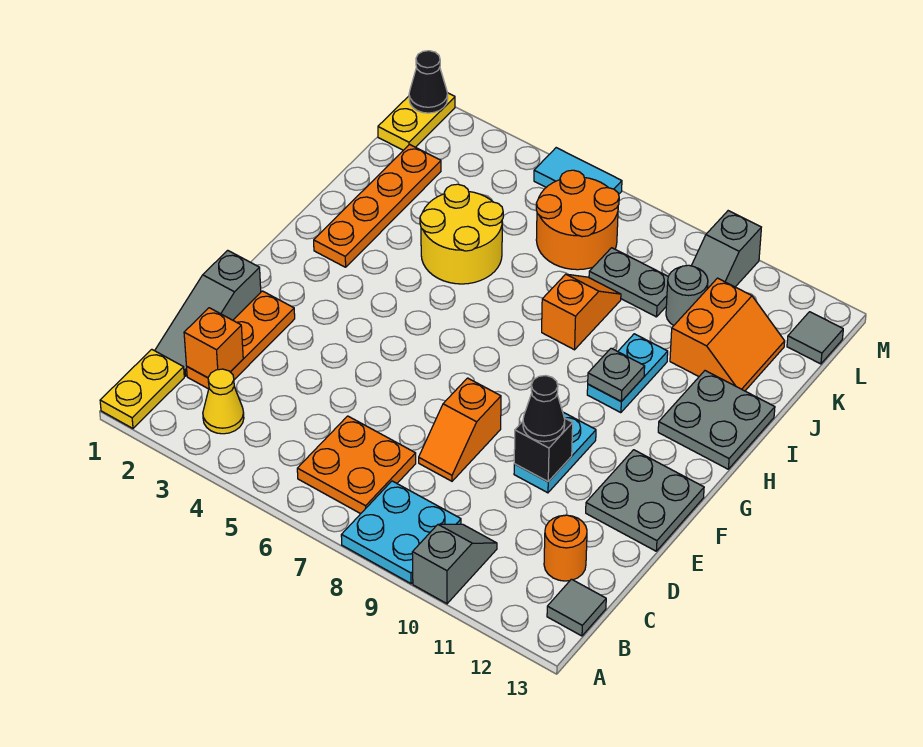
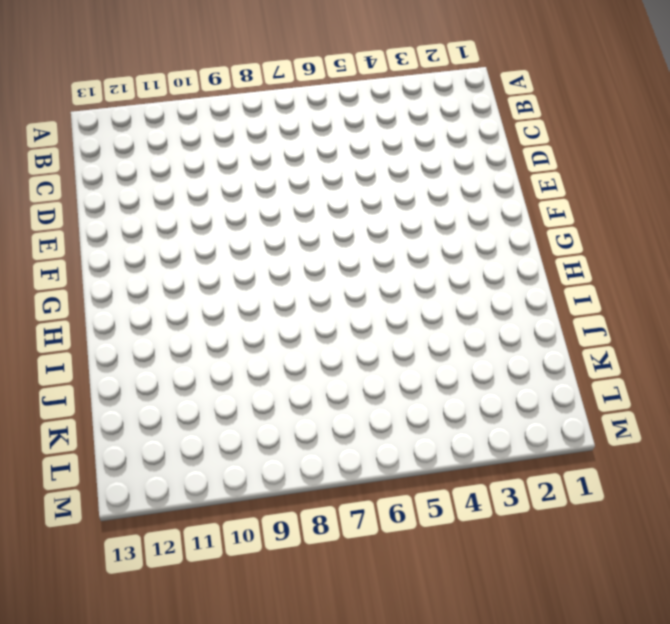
none -> yellow plate A1:B1 level 1
none -> cyan plate A8:B9 level 1
none -> grey slope A10:B10 level 1 top A
none -> yellow cone B3 level 1

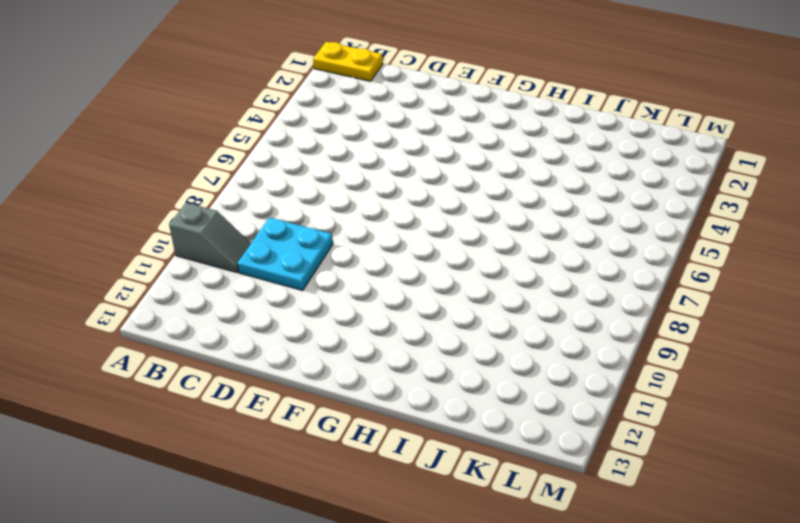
cyan plate C9:D10 level 1 -> cyan plate A8:B9 level 1
none -> yellow cone B3 level 1
none -> orange plate B6:C7 level 1
none -> grey tile B13 level 1
none -> grey slope C1:E1 level 1 top E

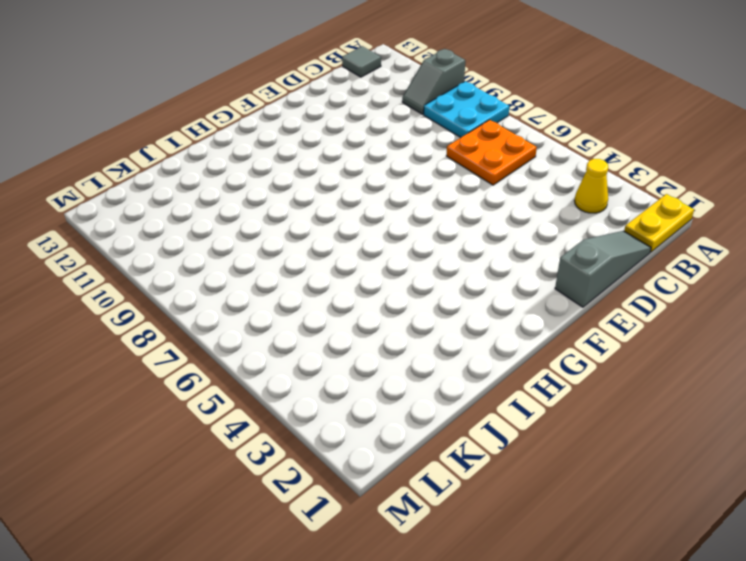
none -> orange plate C2:E2 level 1
none -> orange round brick C12 level 1
none -> orange slope D8:E8 level 1 top E
none -> cyan plate E10:F10 level 1

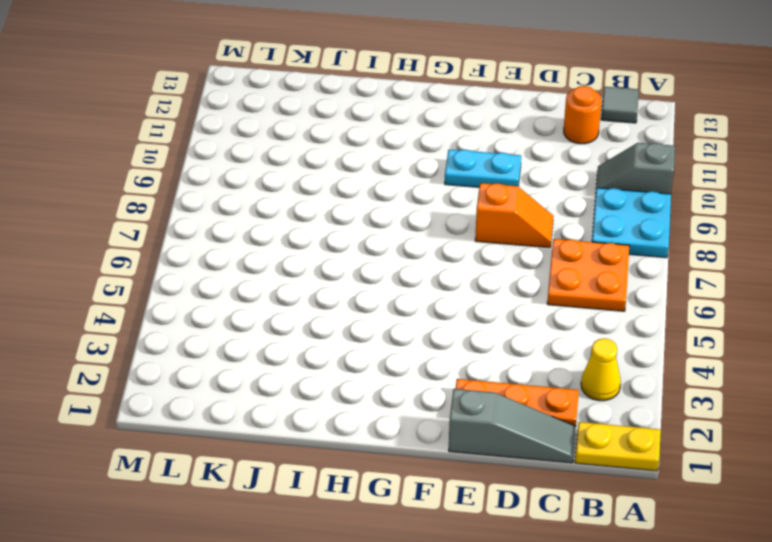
none -> grey plate E12:F13 level 1
none -> orange plate H2:K2 level 1
none -> cyan plate H10:I10 level 1
none -> grey plate H12:I13 level 1

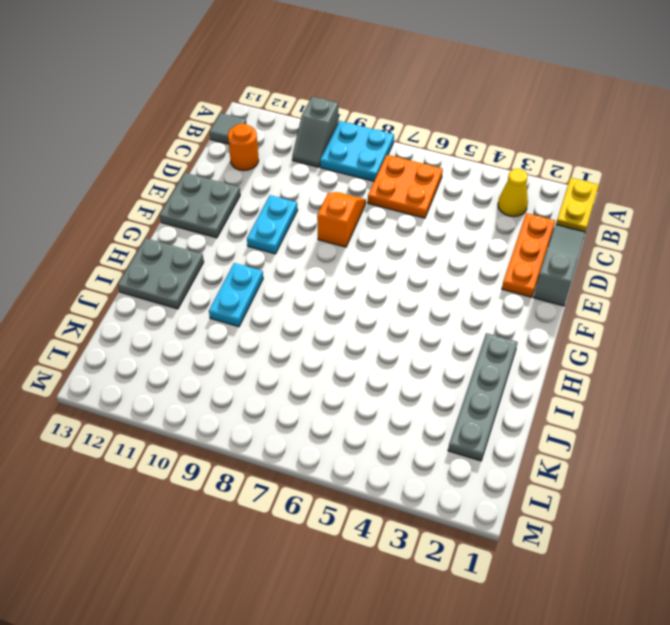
grey plate H2:K2 level 1 -> orange plate H2:K2 level 1
none -> yellow round brick I4:J5 level 1
none -> orange slope I8:J8 level 1 top I
none -> orange slope J11:K12 level 1 top 11
none -> orange round brick K6:L7 level 1

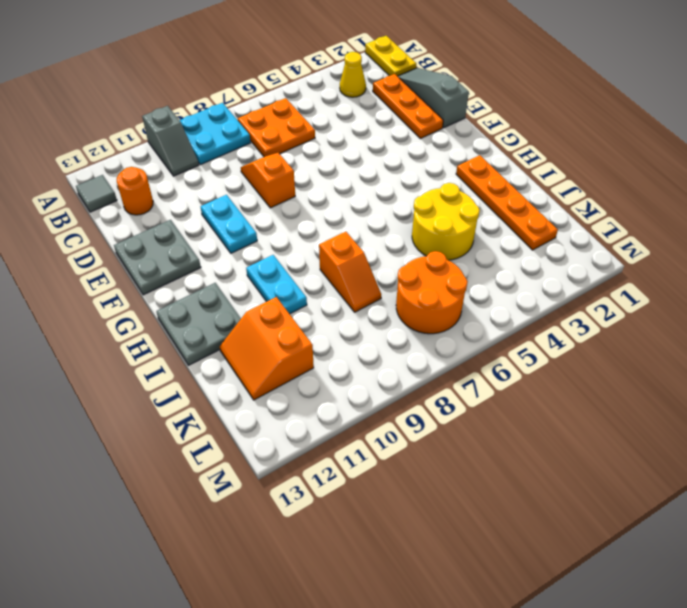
none -> grey plate K8:K9 level 1
none -> grey round brick K10 level 1
none -> yellow plate L1:M1 level 1
none -> grey slope L10:M10 level 1 top M

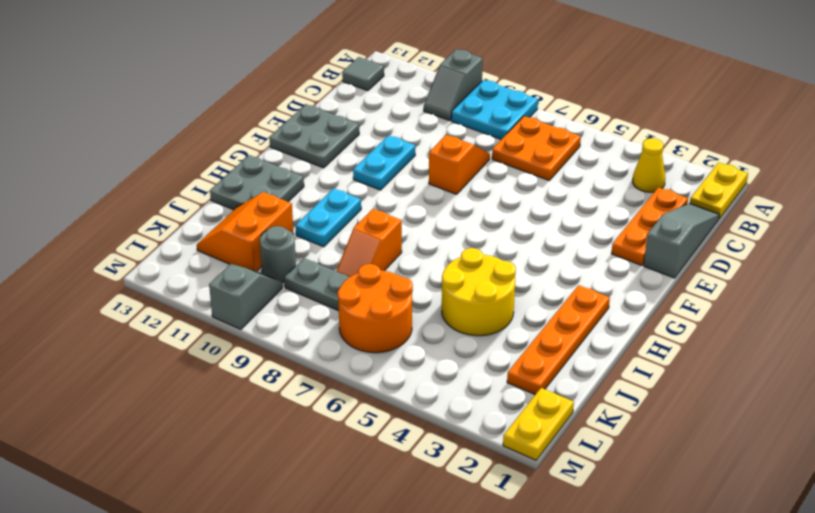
none -> orange round brick C12 level 1
none -> grey tile L13 level 1
none -> cyan tile M5:M6 level 1
none -> orange brick C2 level 2

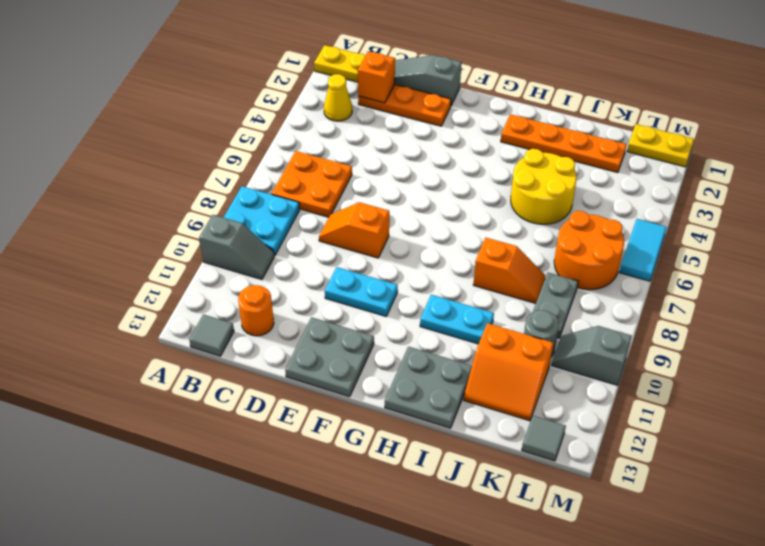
none -> black brick E10 level 2
none -> grey plate H10 level 2
none -> black cone M1 level 2
none -> black cone E10 level 3

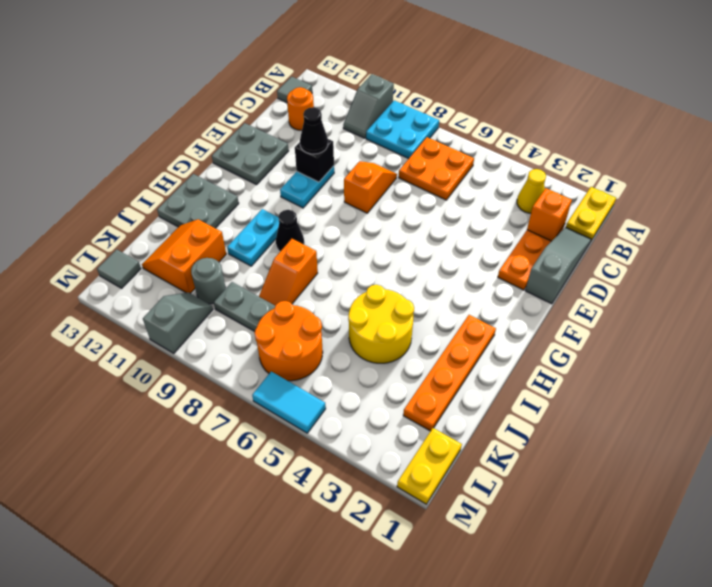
black cone H9 level 1 -> black cone M1 level 2
none -> grey plate H10 level 2

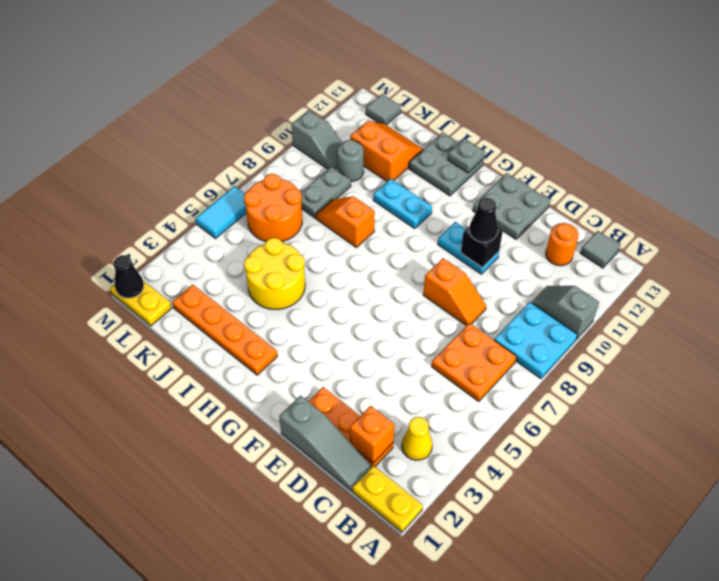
grey plate H13 level 2 -> grey plate H10 level 2

